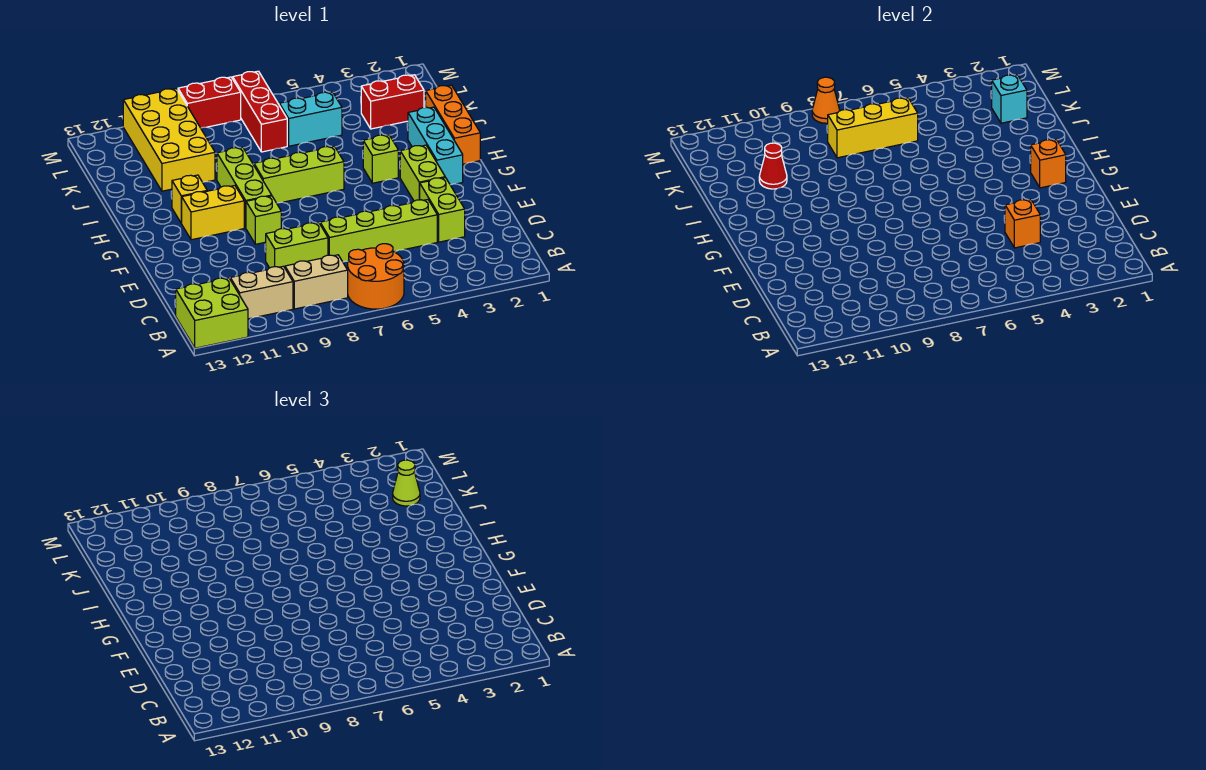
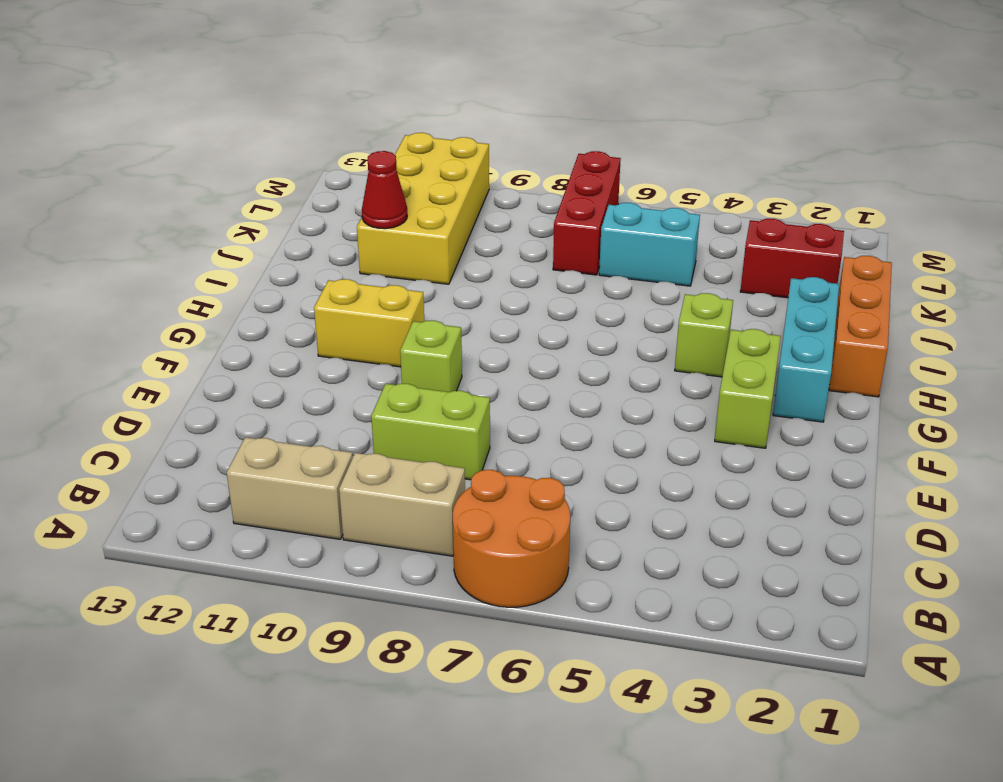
none -> lime brick A12:B13 level 1
none -> lime brick D3:E3 level 1
none -> lime brick D4:D7 level 1

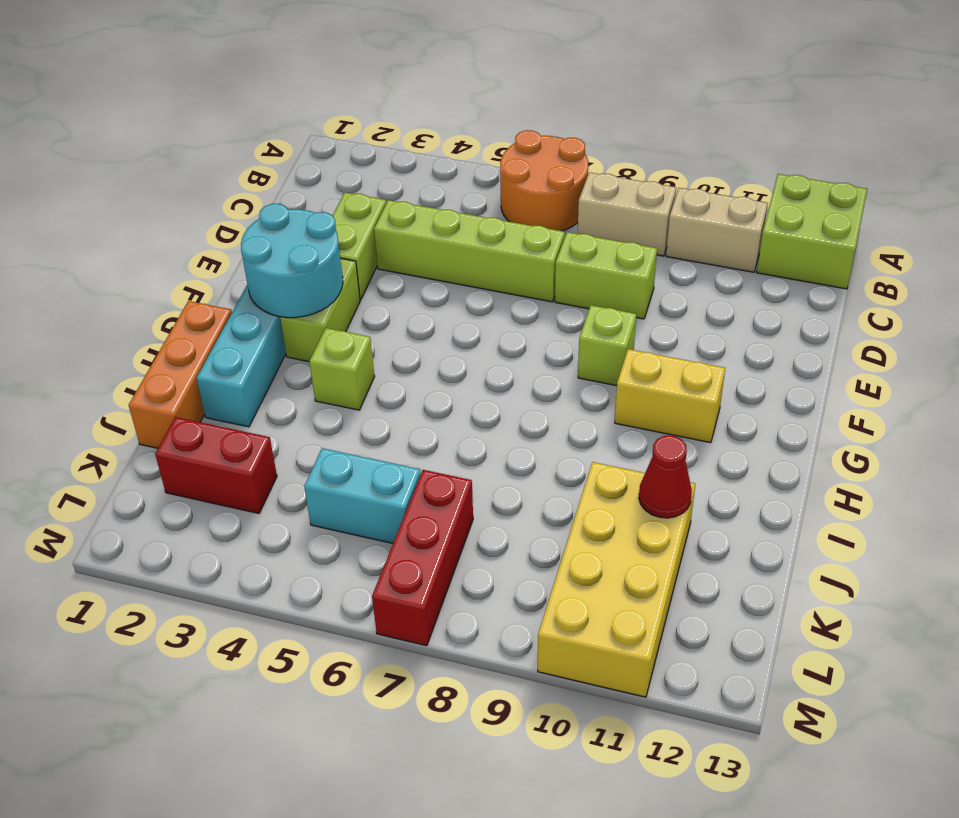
cyan round brick F2:G3 level 2 -> orange brick G2 level 2
none -> lime brick G9:I9 level 1
none -> lime brick H6:H8 level 1
none -> yellow brick H11 level 1

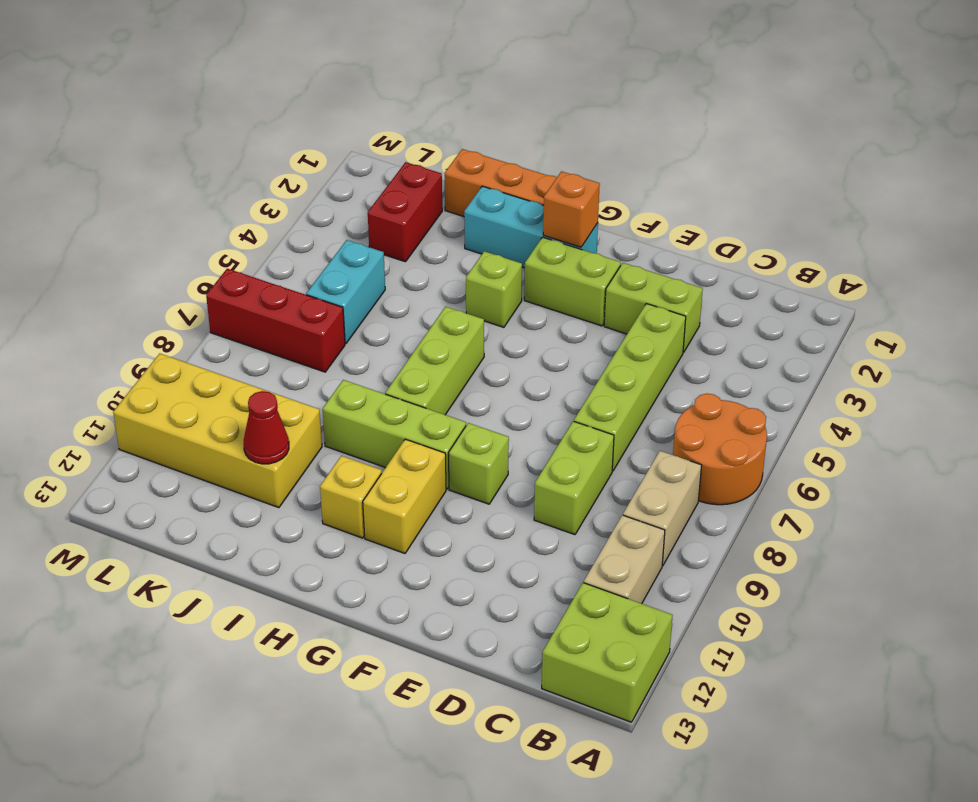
none -> red brick M8:M9 level 1
none -> orange brick D4 level 2
none -> cyan brick K2 level 2

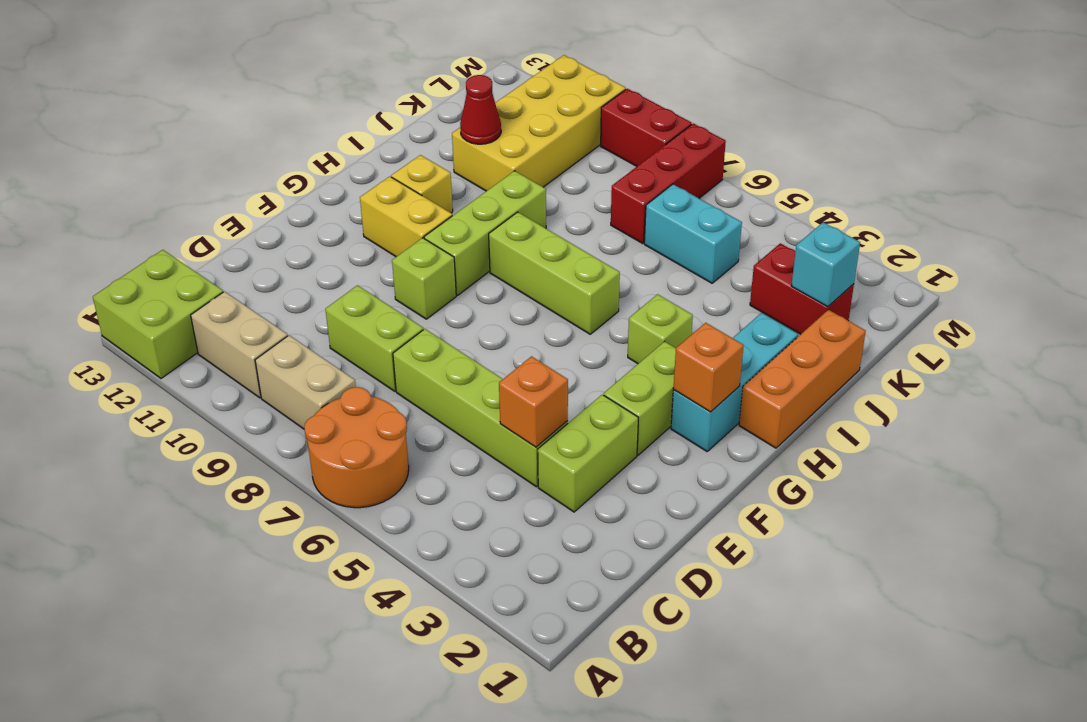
none -> yellow brick K6:K8 level 2
none -> orange cone M8 level 2
none -> lime cone K2 level 3

